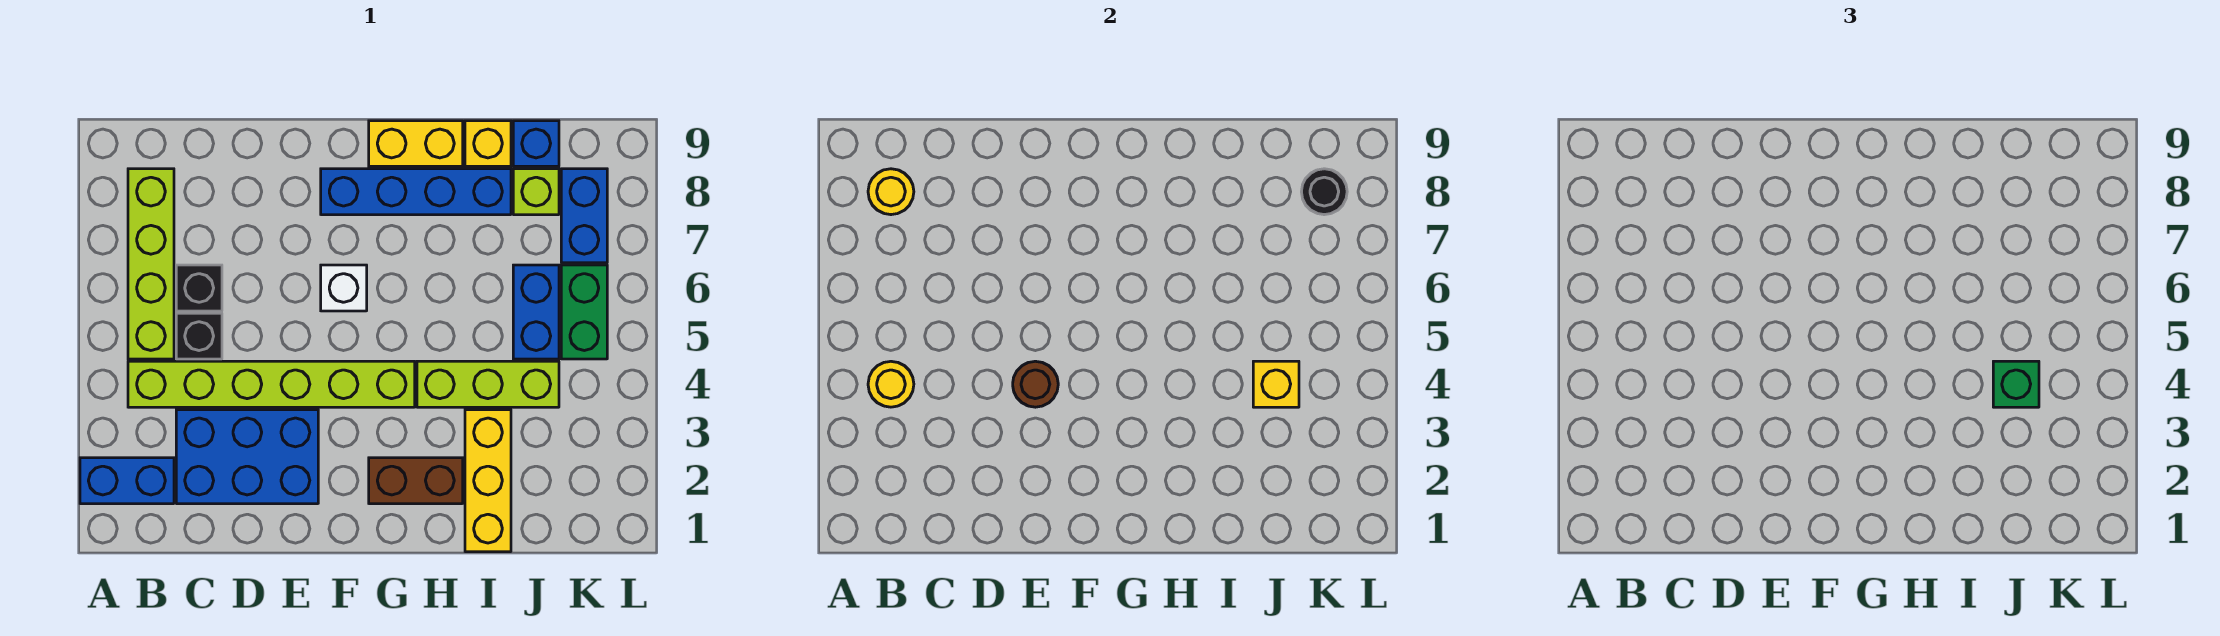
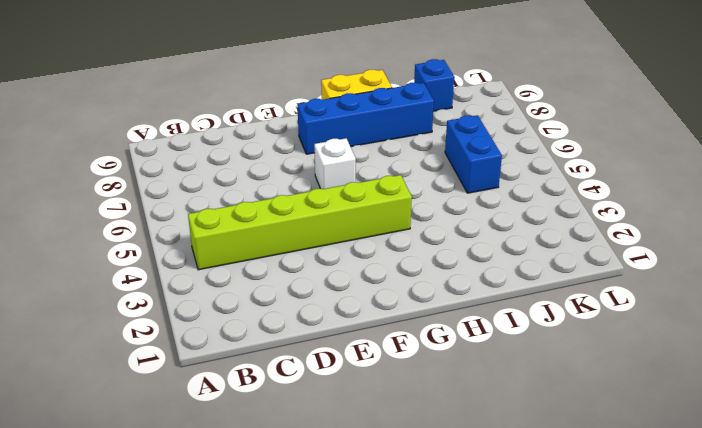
none -> blue brick A2:B2 level 1
none -> lime brick B5:B8 level 1
none -> blue brick C2:E3 level 1

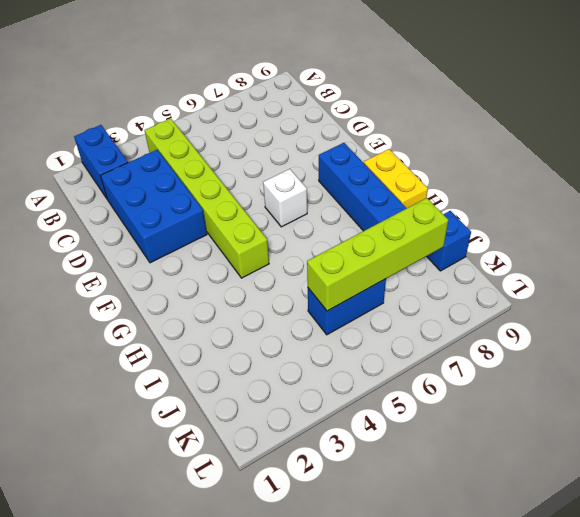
lime brick J5:J8 level 2 -> lime brick B5:B8 level 1
none -> black brick C5 level 1
none -> black brick C6 level 1
none -> brown brick G2:H2 level 1

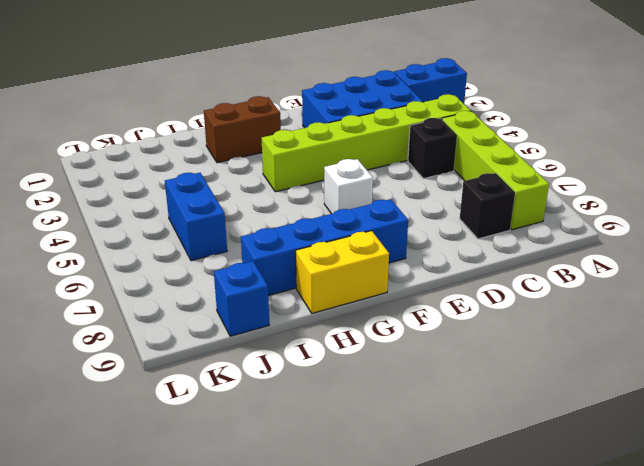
black brick C8 level 1 -> black brick C6 level 1
none -> lime brick H4:J4 level 1
none -> yellow brick I1:I3 level 1
none -> yellow brick I9 level 1

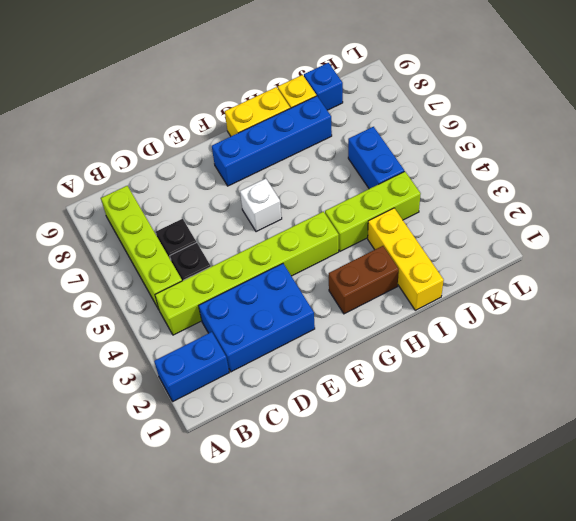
none -> lime brick J8 level 1
none -> green brick K5:K6 level 1
none -> blue brick K7:K8 level 1

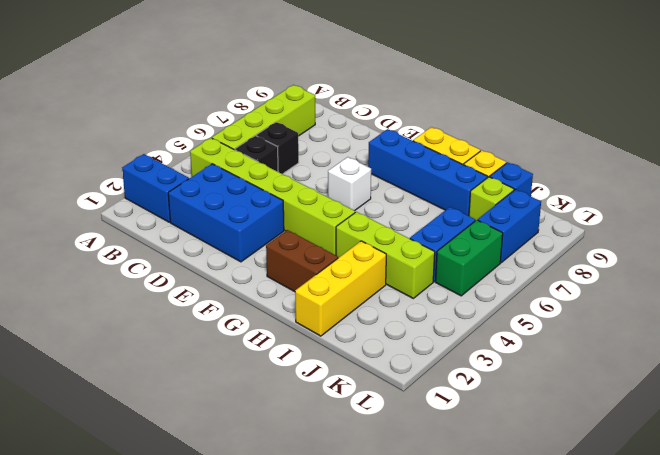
none -> yellow round brick B4 level 2
none -> yellow round brick B8 level 2
none -> brown round brick E4 level 2

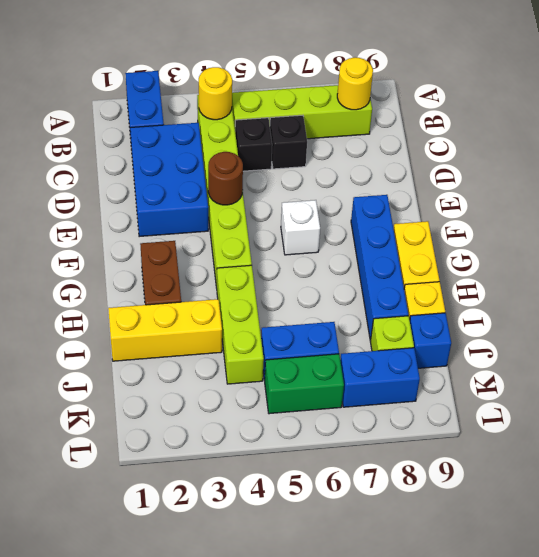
none -> yellow brick J4 level 2
none -> black round brick K8 level 2
none -> green brick J4 level 3

